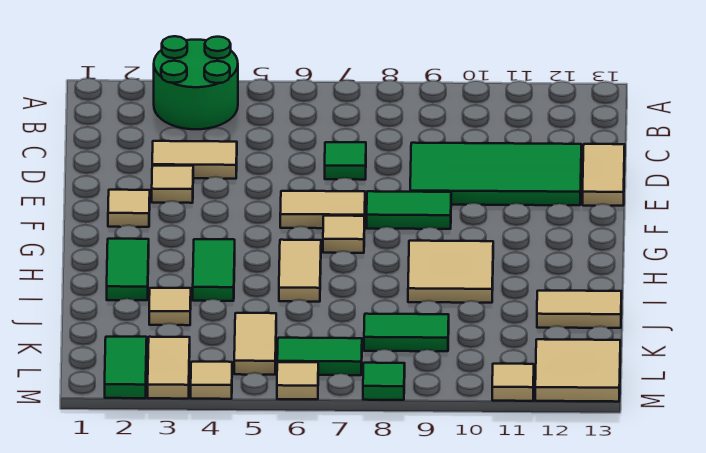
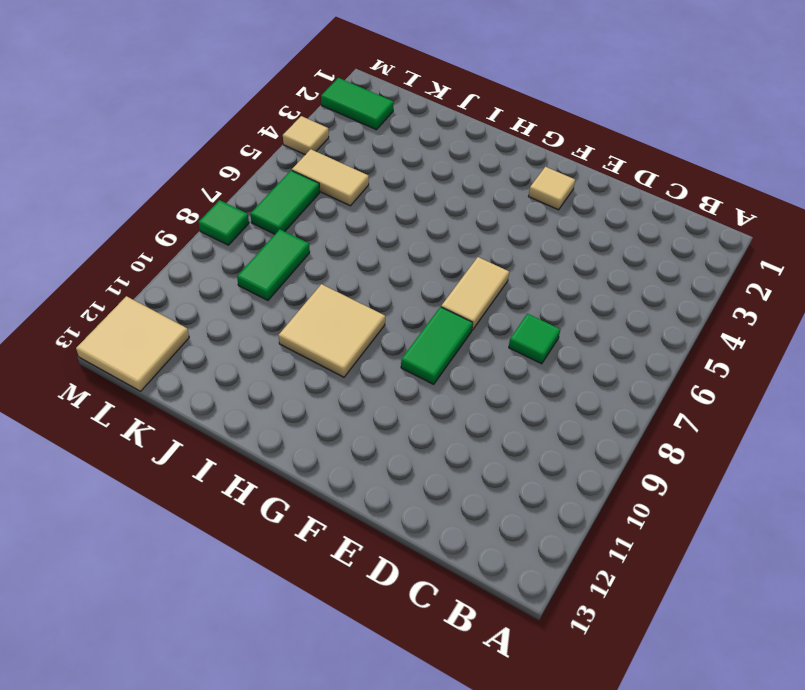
none -> green round brick A3:B4 level 1
none -> tan tile D3:D4 level 1
none -> green tile D9:E12 level 1

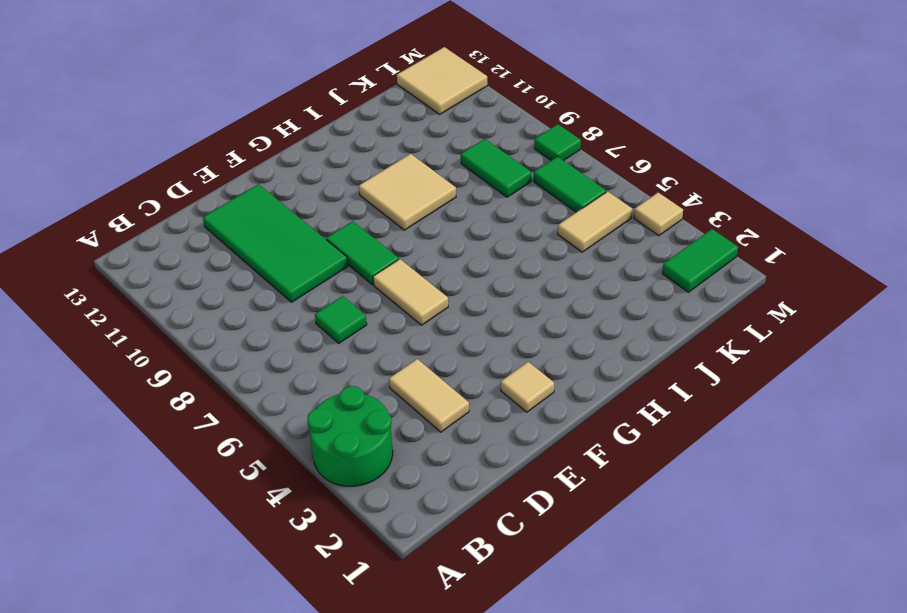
none -> tan tile D13:E13 level 1
none -> tan tile E3 level 1
none -> tan tile G7 level 1

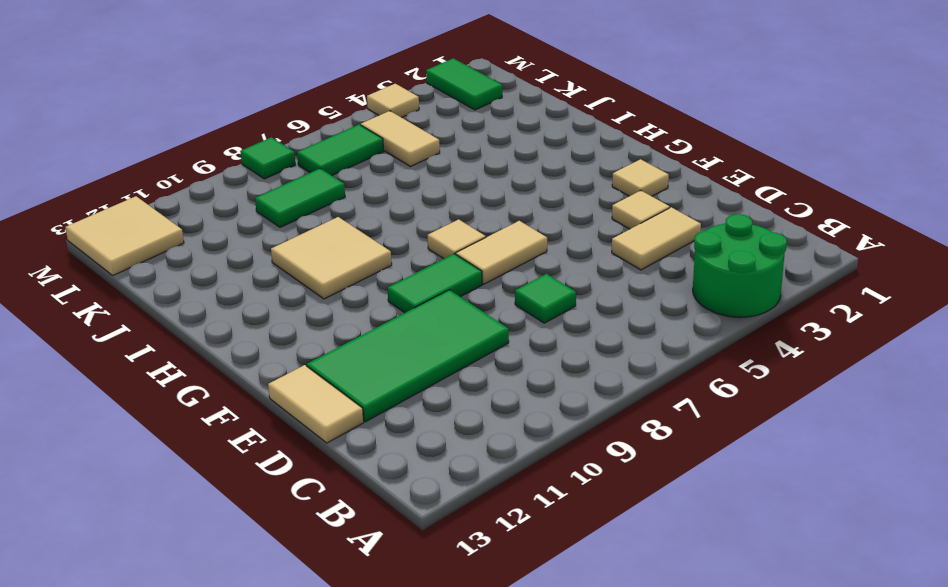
none -> green tile H2:I2 level 1
none -> green tile H4:I4 level 1
none -> tan tile H6:I6 level 1

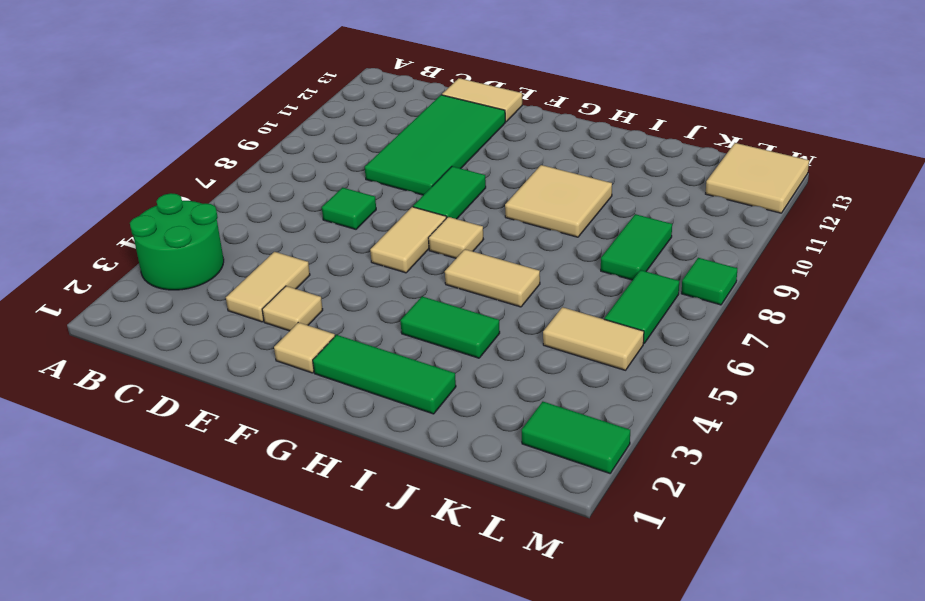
green tile G2:I2 level 1 -> green tile H2:I2 level 1
none -> tan tile J3 level 1
none -> tan tile J12:J13 level 1
none -> tan tile L3:M3 level 1

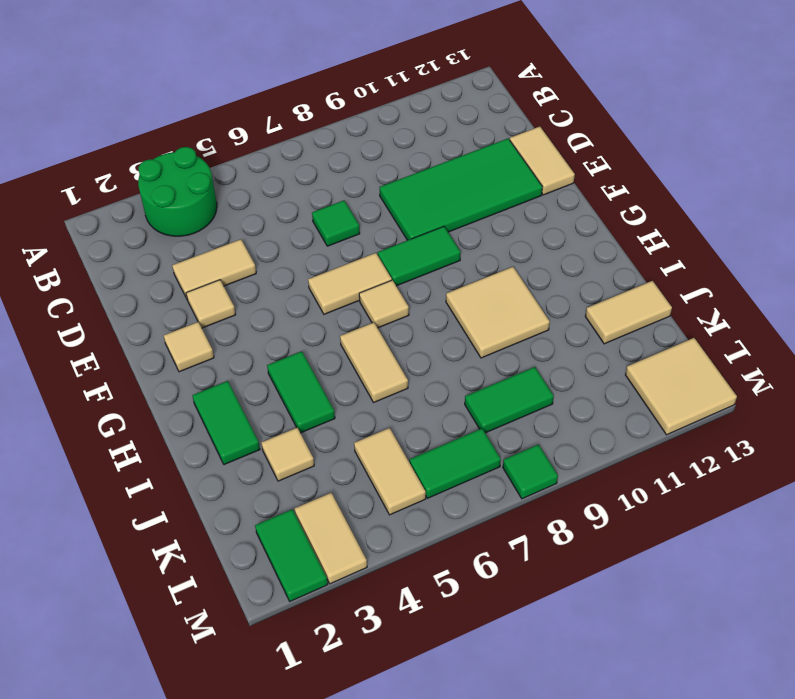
none -> tan tile M4 level 1
none -> tan tile M6 level 1
none -> tan tile M11 level 1

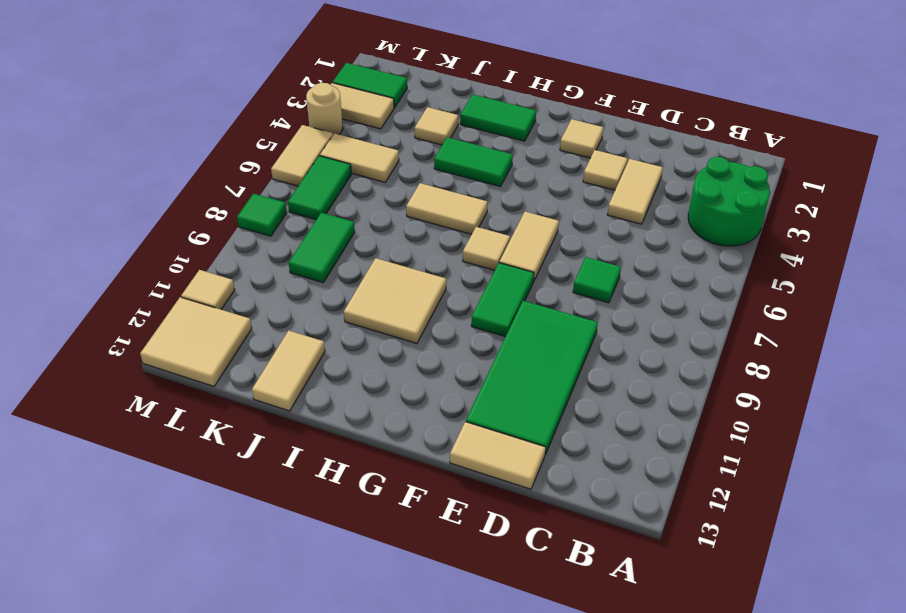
tan round brick M4 level 1 -> tan tile M4 level 1
tan tile M5:M6 level 1 -> tan tile M6 level 1

